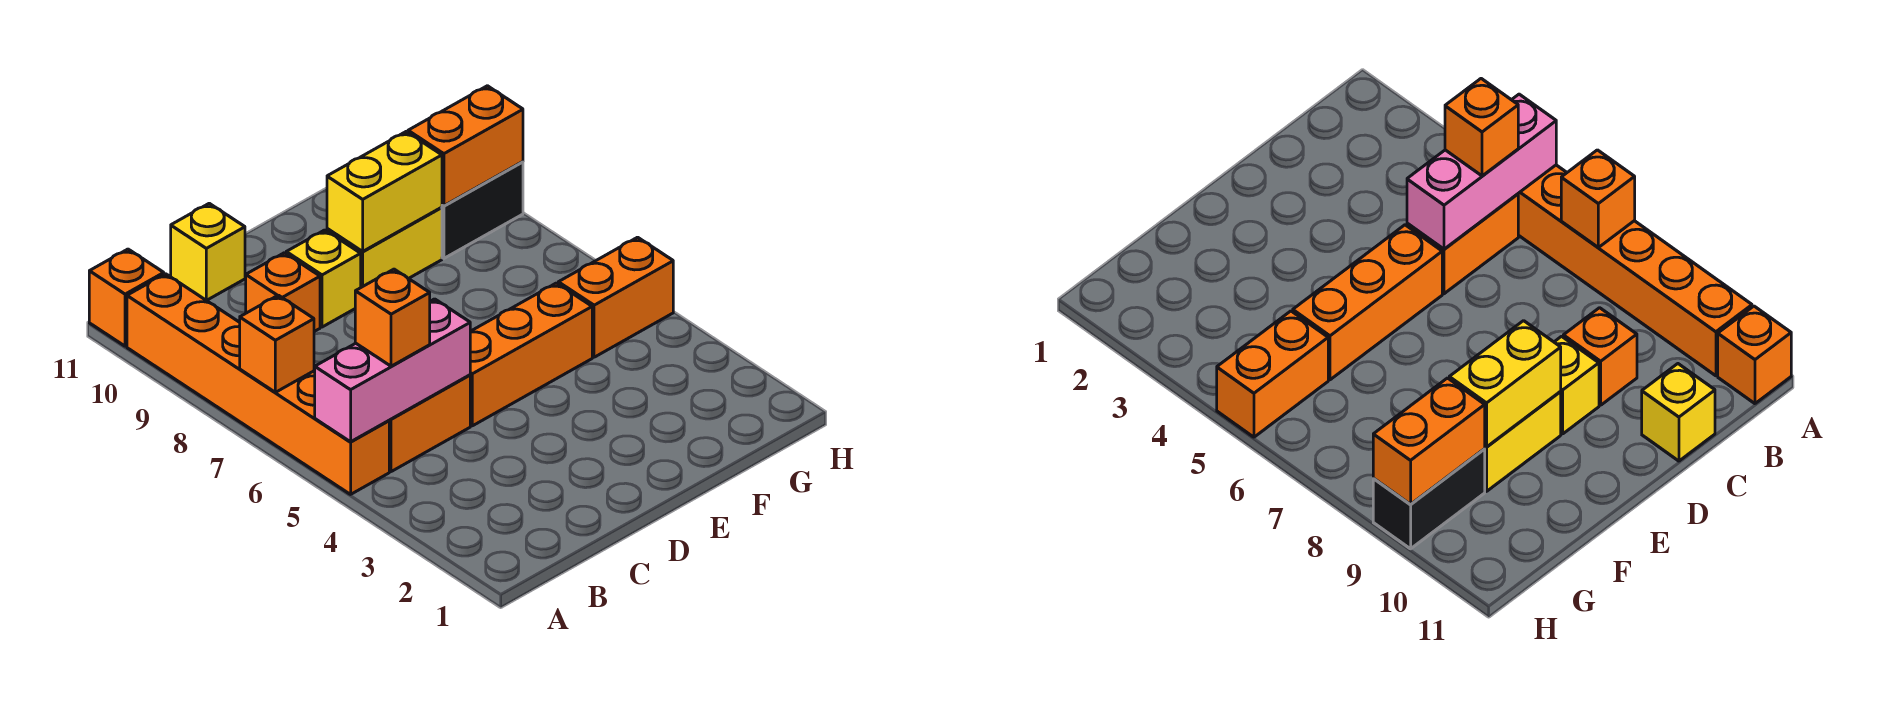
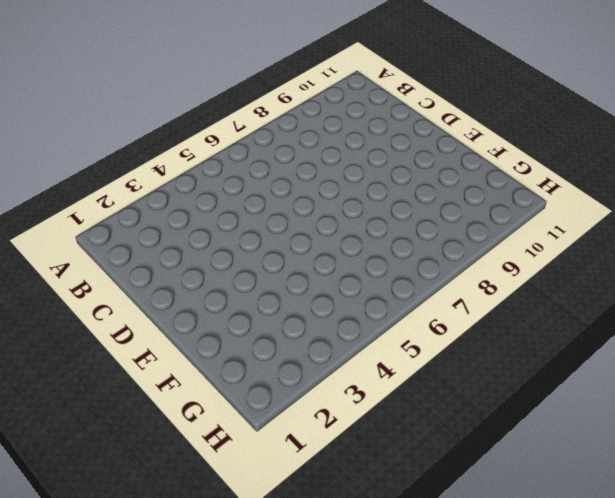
none -> orange brick A5:A10 level 1
none -> orange brick A11 level 1
none -> orange brick B5:C5 level 1

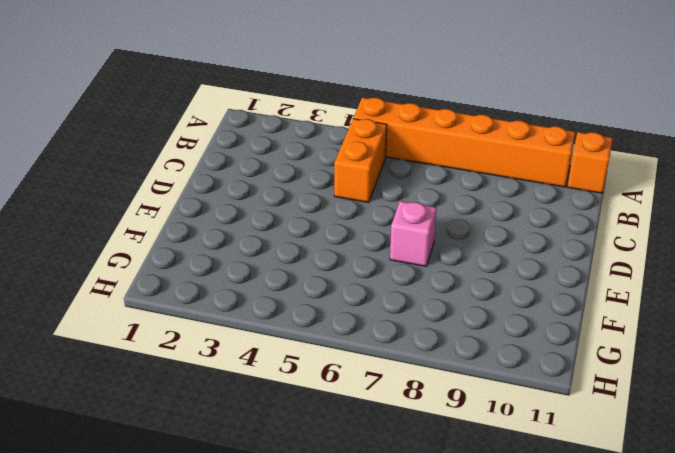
pink brick E7 level 1 -> none
none -> orange brick C9 level 1
none -> yellow brick C11 level 1
none -> orange brick D5:F5 level 1

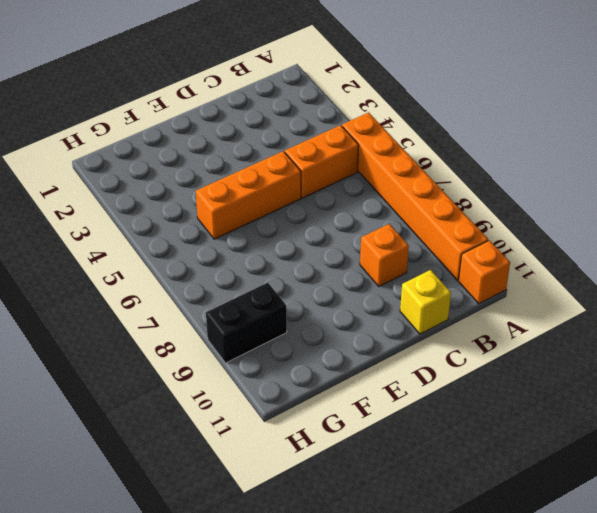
none -> yellow brick D9 level 1
none -> yellow brick E9:F9 level 1
none -> orange brick G5:H5 level 1

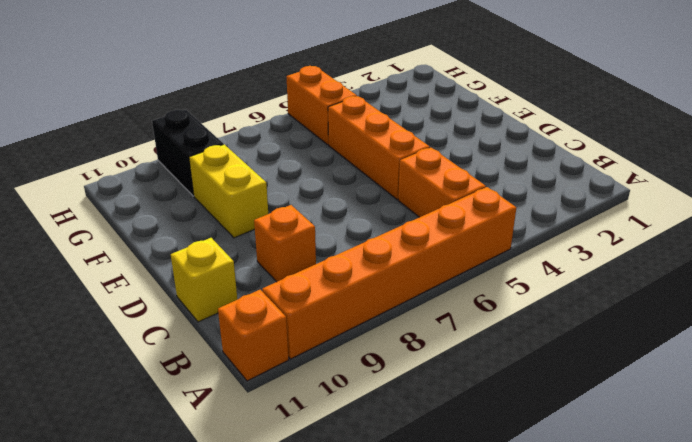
none -> yellow brick D9 level 1
none -> pink brick A5:C5 level 2
none -> orange brick A7 level 2

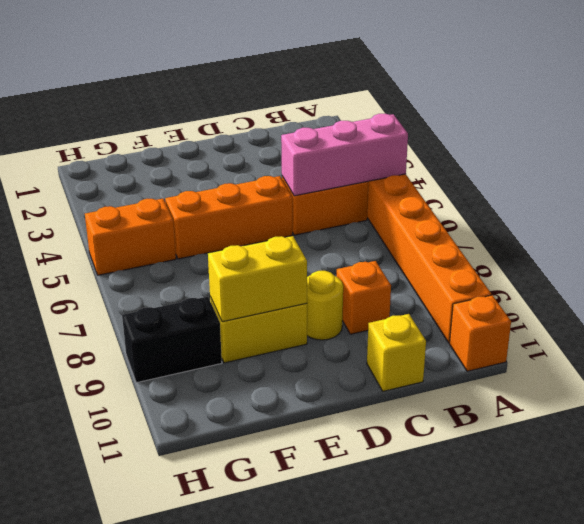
yellow round brick D9 level 1 -> yellow brick D9 level 1
none -> orange brick A7 level 2
none -> orange brick G9:H9 level 2
none -> orange brick B5 level 3

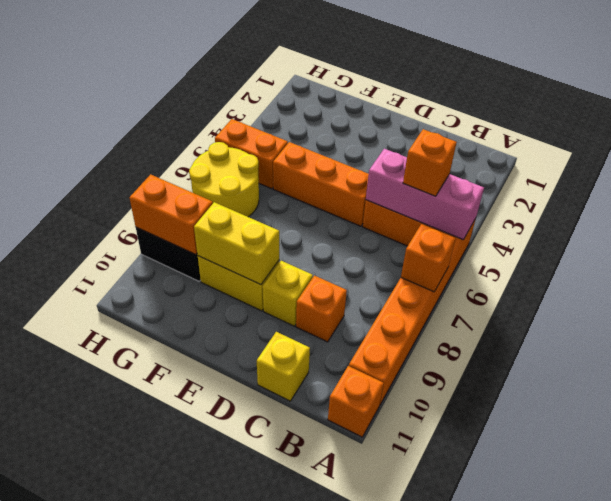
yellow round brick G6:H7 level 1 -> none

